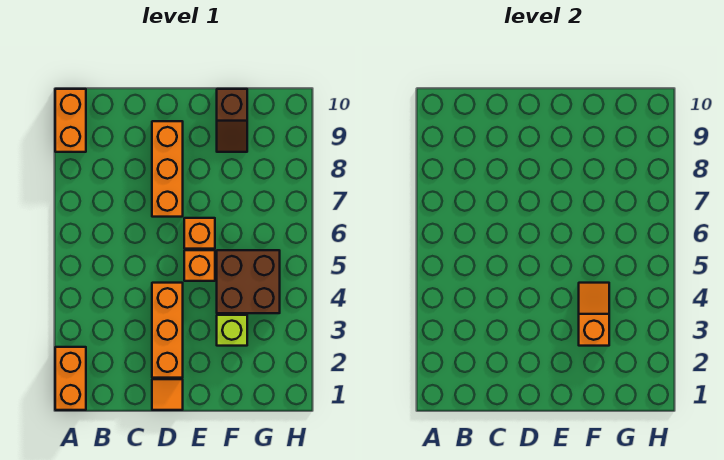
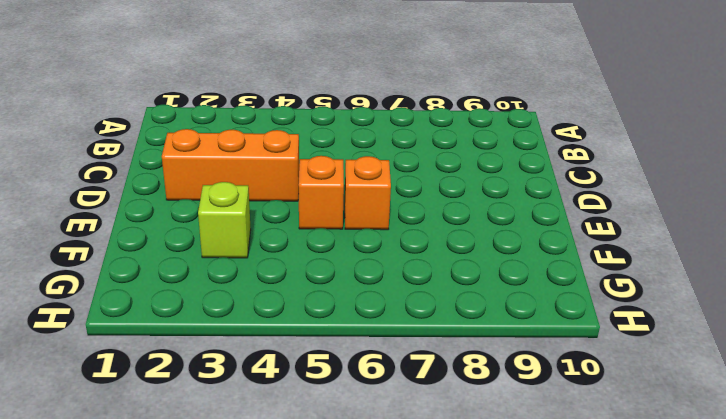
none -> orange brick A1:A2 level 1
none -> orange brick A9:A10 level 1

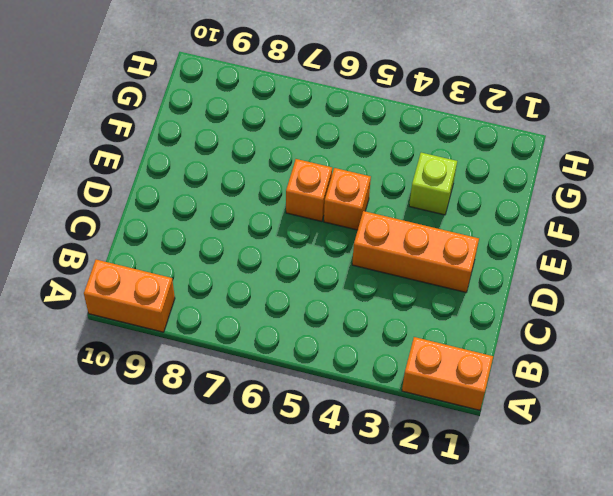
none -> orange tile D1 level 1
none -> orange brick D7:D9 level 1

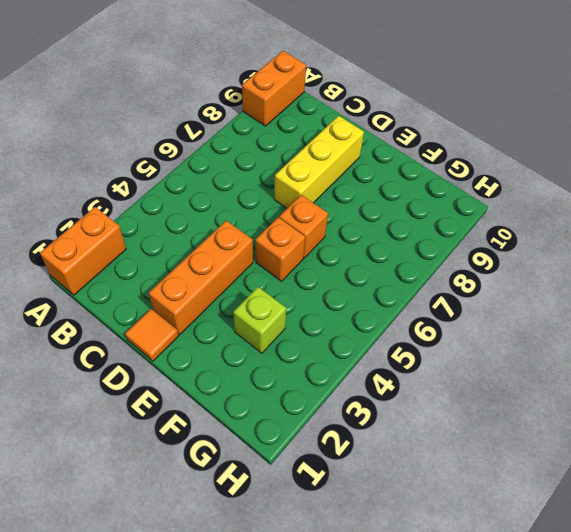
yellow brick D7:D9 level 1 -> orange brick D7:D9 level 1
none -> brown brick F4:G5 level 1
none -> brown slope F9:F10 level 1 top 10

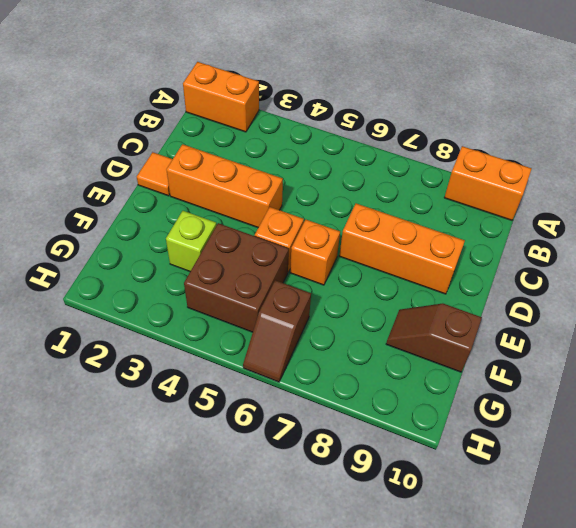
brown slope G6:H6 level 1 top G -> none
none -> orange slope F3:F4 level 2 top 3

